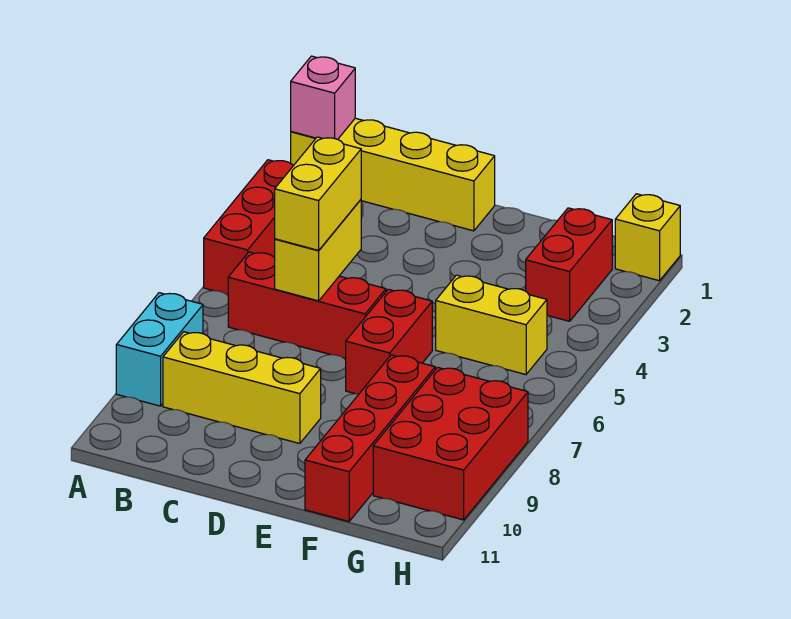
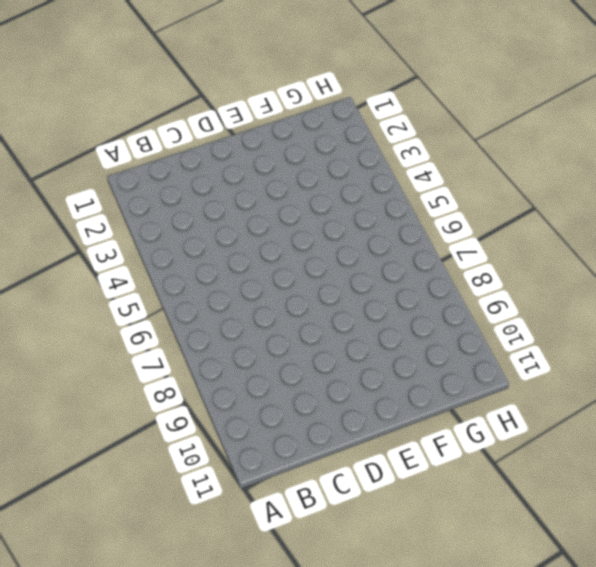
none -> yellow brick A1:D1 level 1
none -> red brick A3:A5 level 1
none -> cyan brick A8:A9 level 1

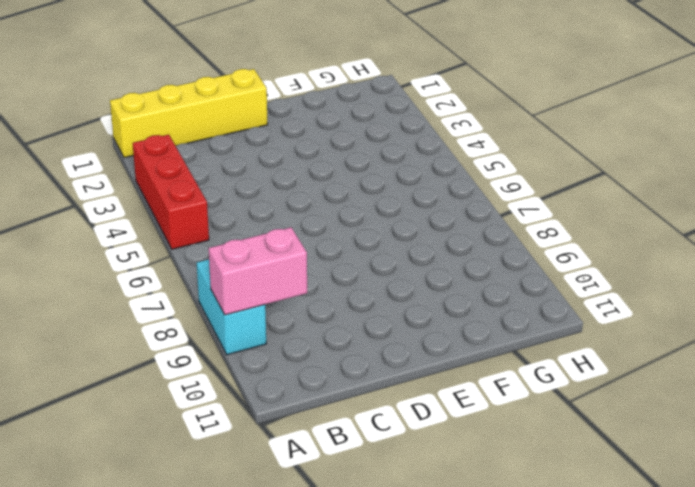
pink brick A9:B9 level 2 -> none
none -> red brick B6:D6 level 1
none -> yellow brick B9:D9 level 1
none -> red brick E6:E7 level 1

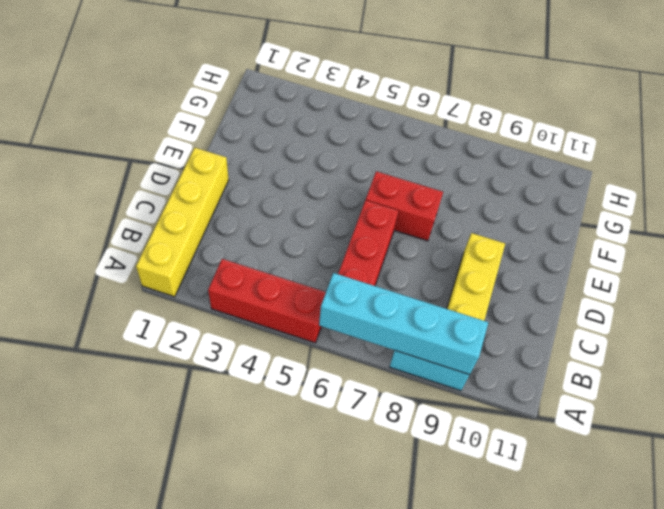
cyan brick A6:A9 level 2 -> none
none -> yellow brick F5:G5 level 1
none -> red brick F8:F11 level 1
none -> red brick G2:G3 level 1

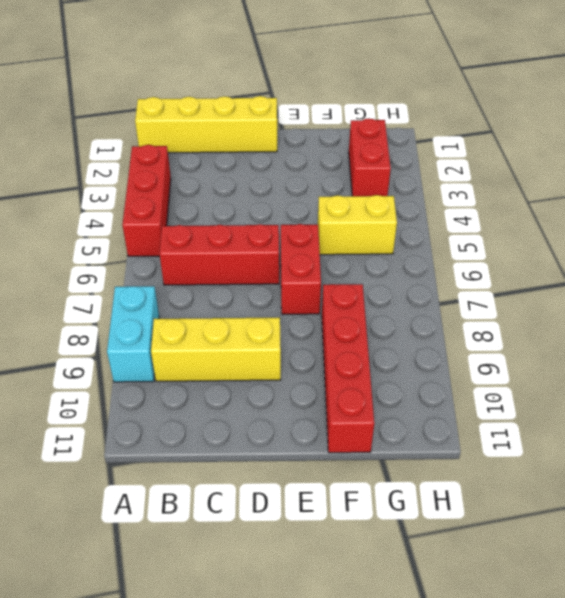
none -> red brick G8:H10 level 1
none -> yellow brick H1 level 1
none -> pink brick A1 level 2

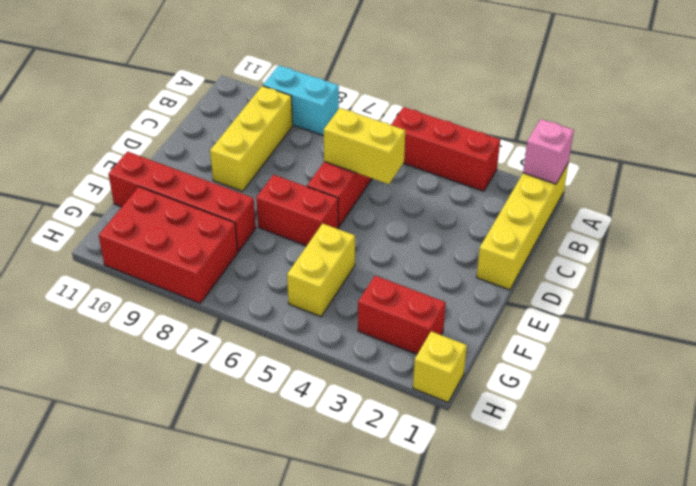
none -> yellow brick C5:C6 level 3

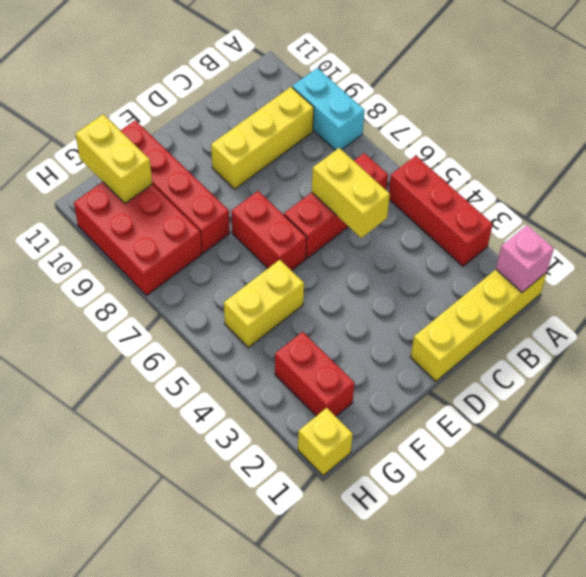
yellow brick G10:G11 level 2 -> yellow brick C5:C6 level 3

